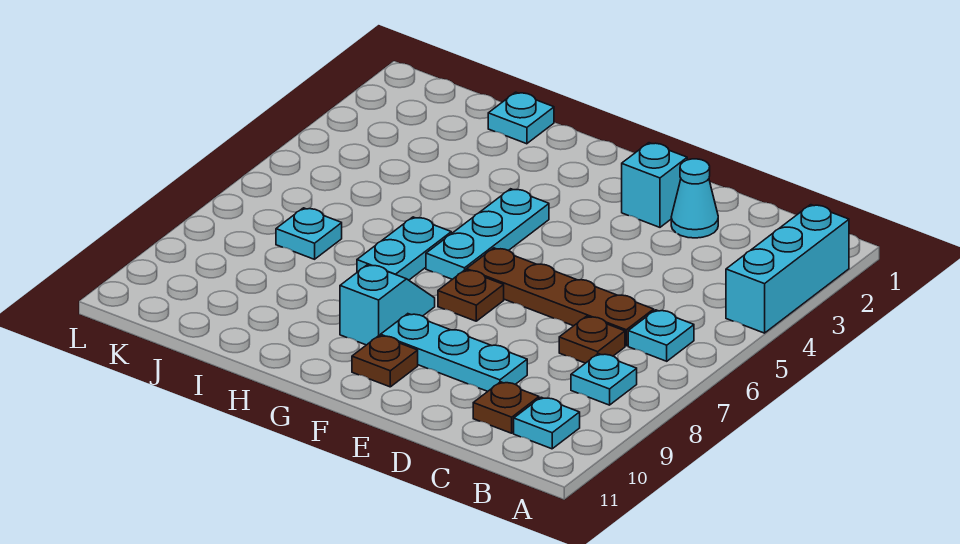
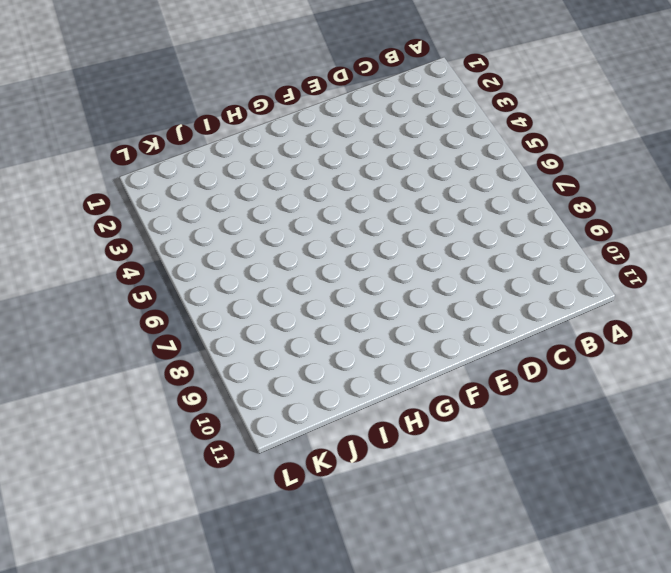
none -> cyan brick A2:A4 level 1
none -> cyan plate B6 level 1
none -> cyan plate B8 level 1

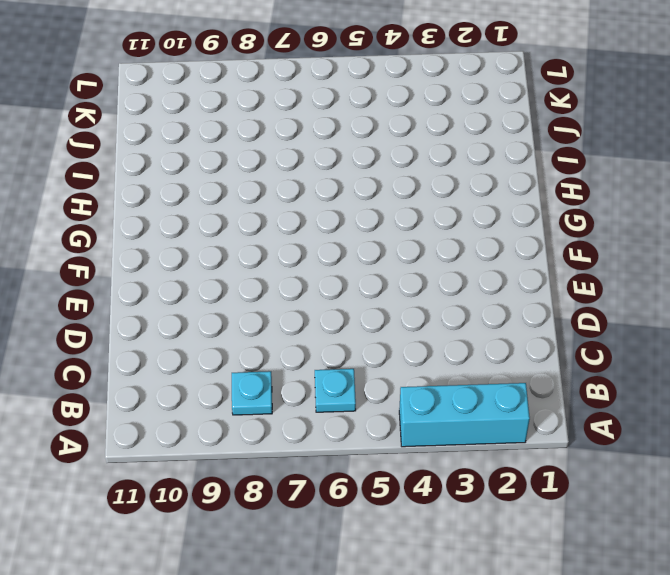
none -> cyan plate B10 level 1
none -> brown plate C6:F6 level 1
none -> brown plate C7 level 1

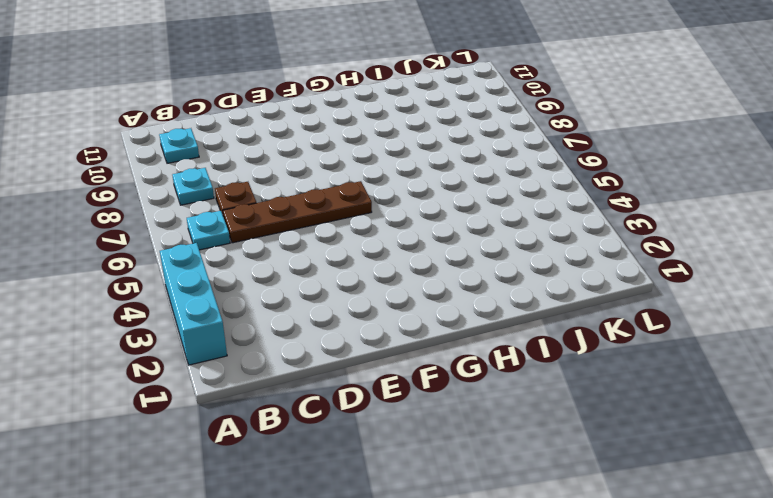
none -> brown plate C10 level 1
none -> cyan cone D2 level 1
none -> cyan plate D9:F9 level 1

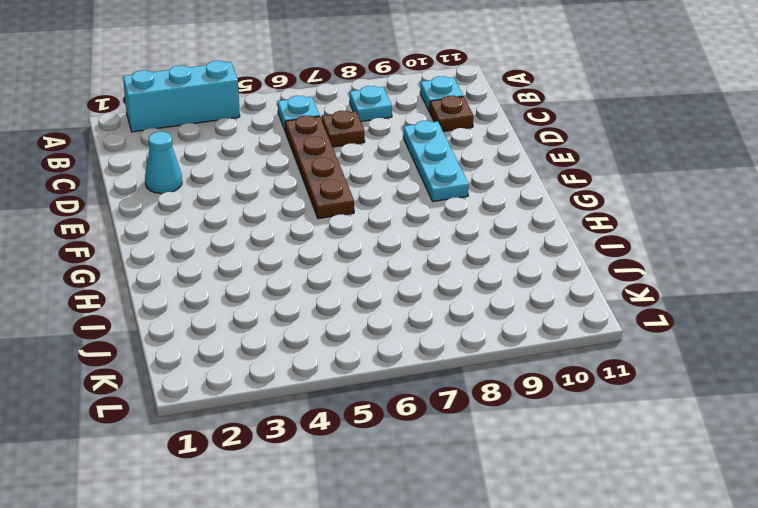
none -> cyan brick E2 level 1
none -> brown plate F7 level 1
none -> brown plate F10 level 1

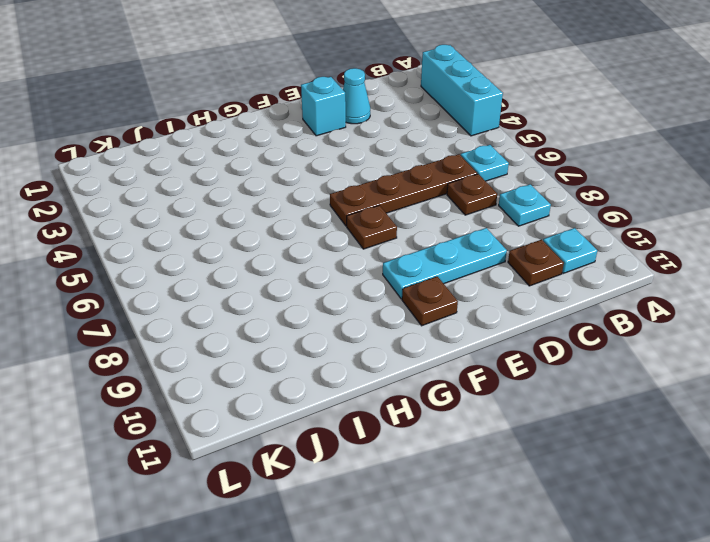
none -> cyan plate G4:G6 level 1
none -> cyan slope G8:G9 level 1 top 9
none -> cyan plate H6:H7 level 1

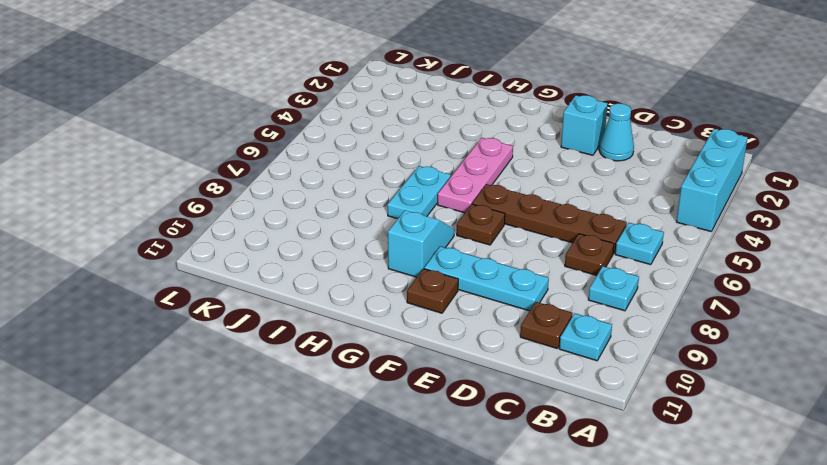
pink plate G4:G6 level 1 -> cyan plate G4:G6 level 1
none -> cyan plate I1 level 1
none -> cyan plate J7 level 1

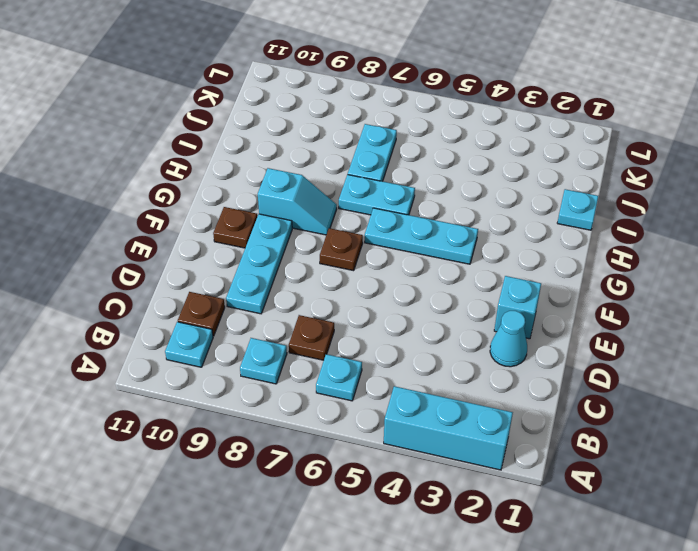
cyan plate I7:J7 level 1 -> cyan plate J7 level 1
none -> brown plate C6:F6 level 1

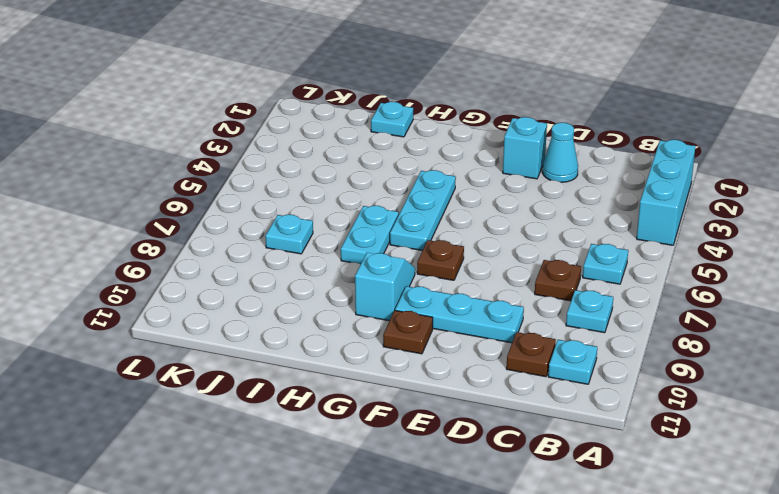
none -> brown plate C6:F6 level 1

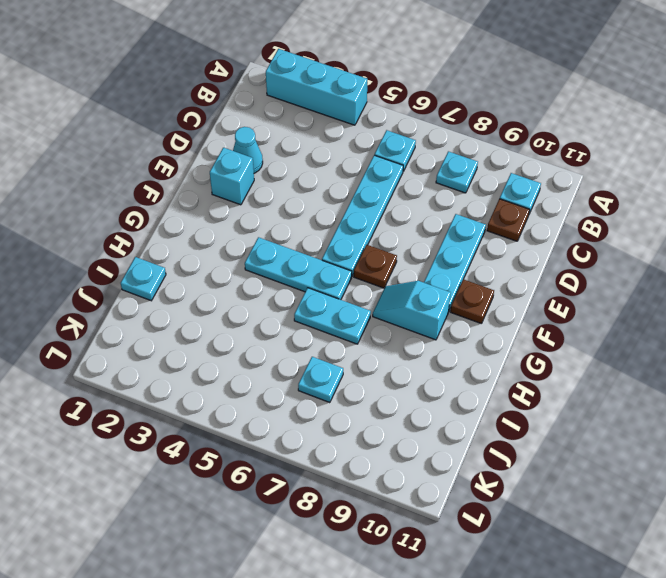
cyan plate C6:F6 level 1 -> brown plate C6:F6 level 1
none -> brown plate C7 level 1

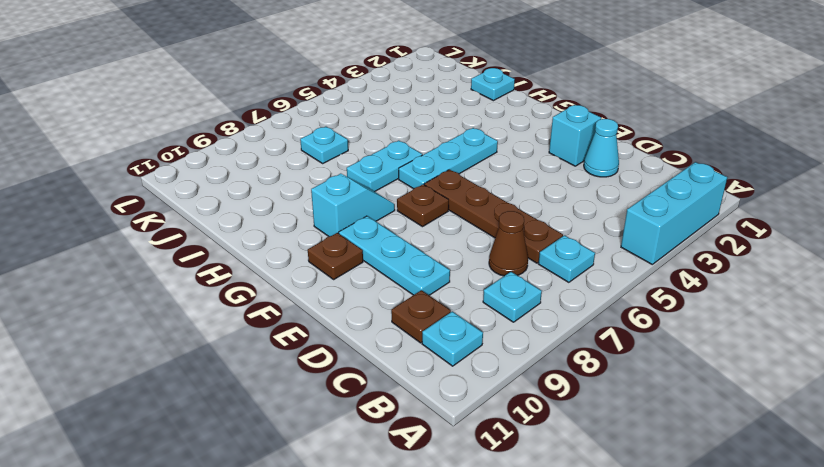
brown cone C7 level 1 -> brown plate C7 level 1

